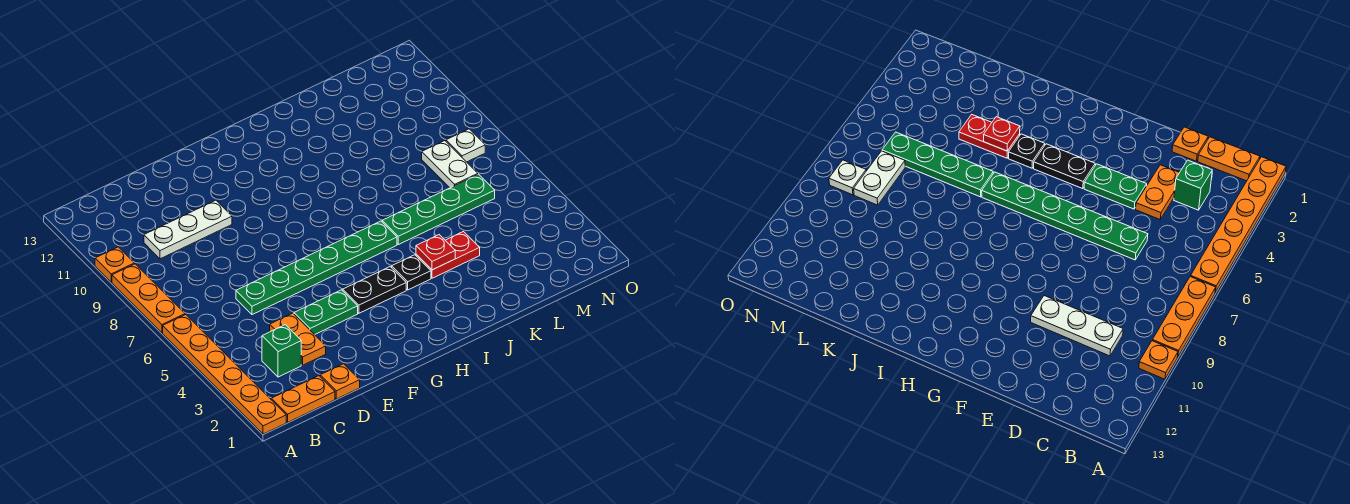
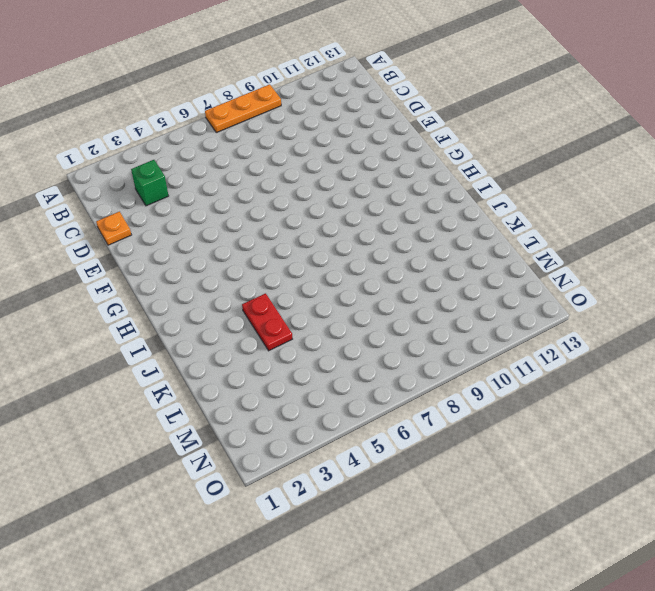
none -> orange plate A1:A6 level 1
none -> orange plate A10 level 1
none -> orange plate B1:C1 level 1

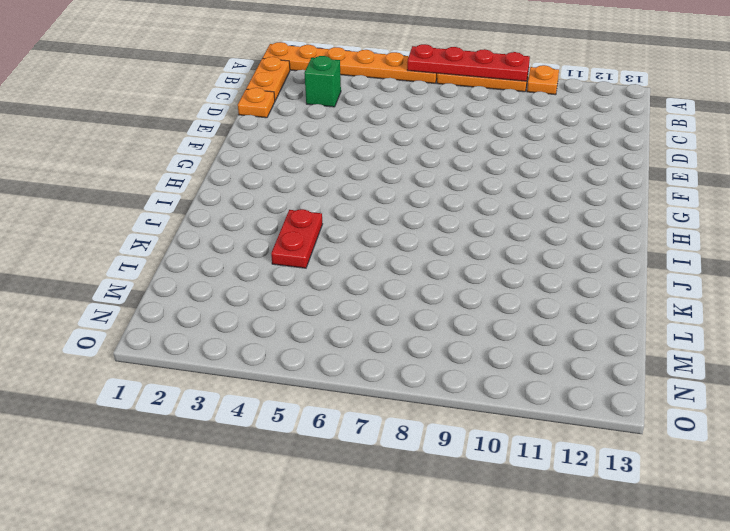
red plate A6:A9 level 2 -> none
none -> white plate C10:E10 level 1
none -> orange plate D3:D4 level 1
none -> green plate D6:I6 level 1

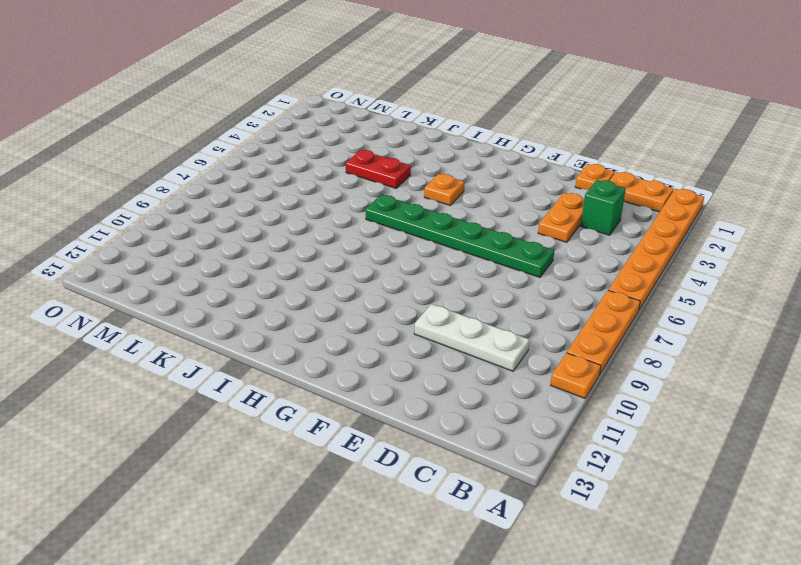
orange plate H4 level 1 -> black plate G4:H4 level 1
none -> green plate E4:F4 level 1
none -> black plate I4 level 1
none -> green plate J6:M6 level 1

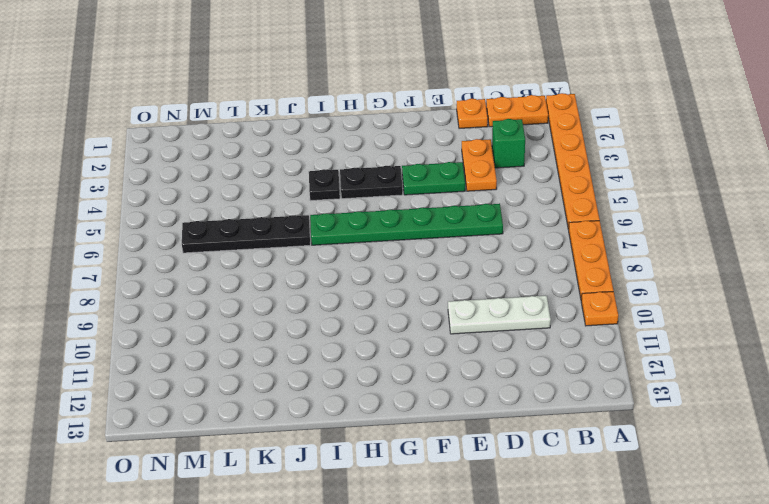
black plate J6:M6 level 1 -> green plate J6:M6 level 1
none -> red plate J4:K4 level 1
none -> white plate M7:M8 level 1
none -> white plate N8 level 1

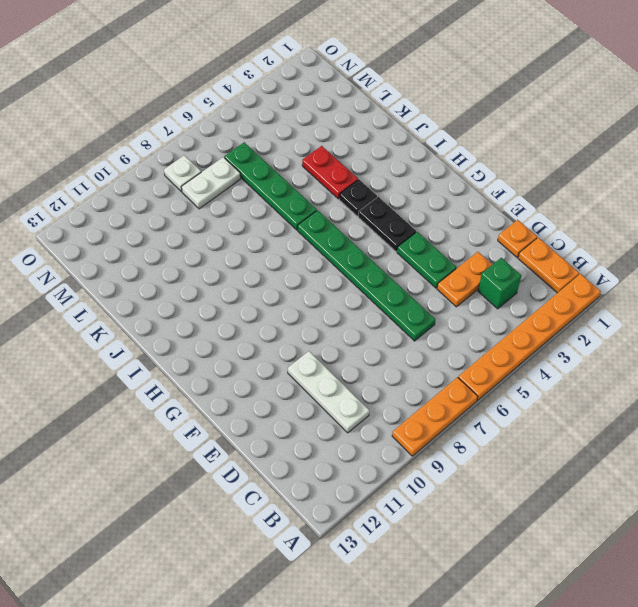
none -> orange plate A10 level 1
none -> red plate J4 level 2

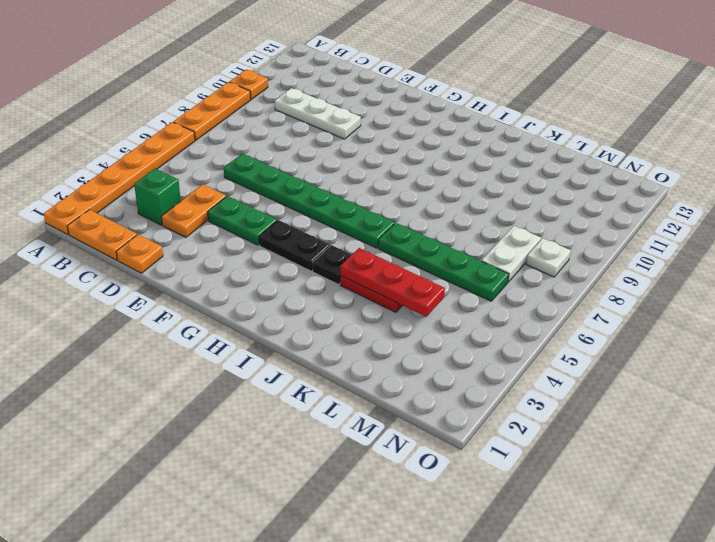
red plate J4:L4 level 2 -> red plate J4 level 2

